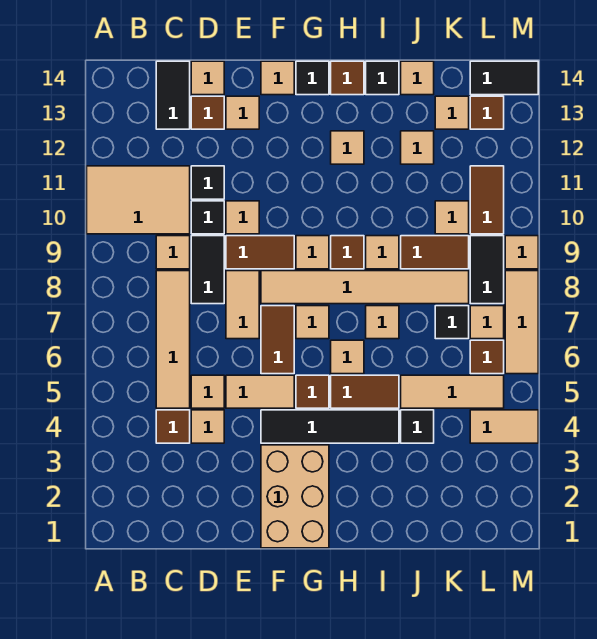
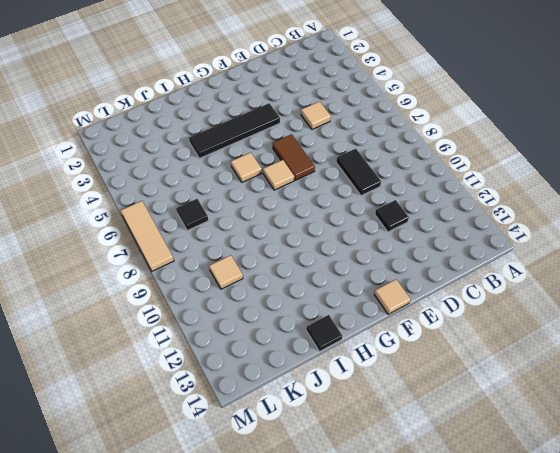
none -> tan tile A10:C11 level 1
none -> brown tile C4 level 1
none -> tan tile C5:C8 level 1
none -> tan tile C9 level 1

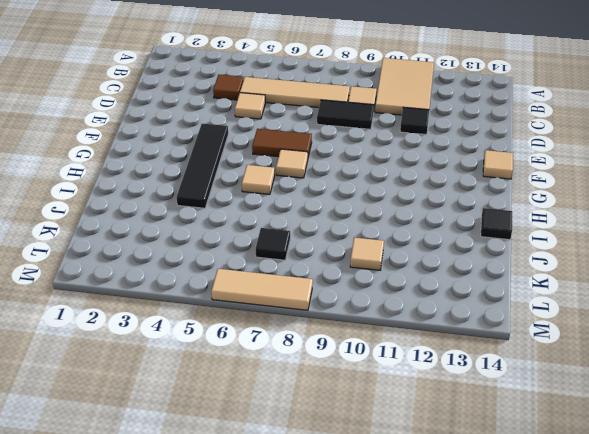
none -> black tile C13:C14 level 1
none -> tan tile D4 level 1
none -> black tile D10 level 1
none -> brown tile D13 level 1

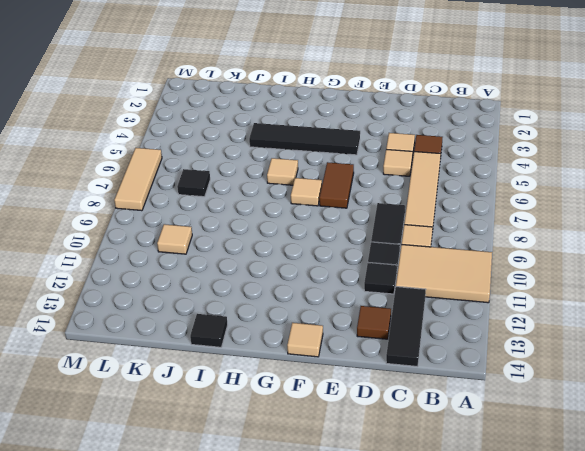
black tile C12:C14 level 1 -> black tile C13:C14 level 1
none -> tan tile D14 level 1
none -> tan tile E5:F5 level 1
none -> tan tile E7:E8 level 1
none -> brown tile E9:F9 level 1

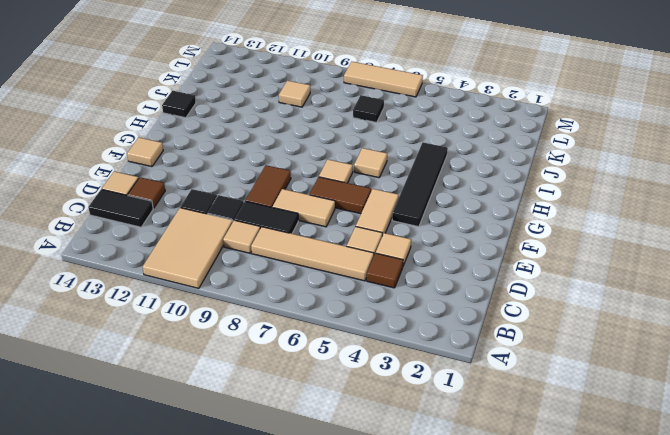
none -> tan tile E10 level 1
none -> tan tile E13 level 1
none -> tan brick F1:G3 level 1
none -> tan tile F8:K8 level 1

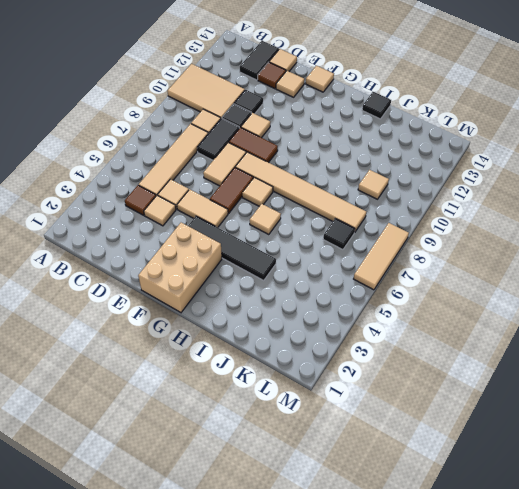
none -> brown tile G5 level 1
none -> tan tile G9 level 1
none -> black tile G14 level 1
none -> brown tile H5:I5 level 1

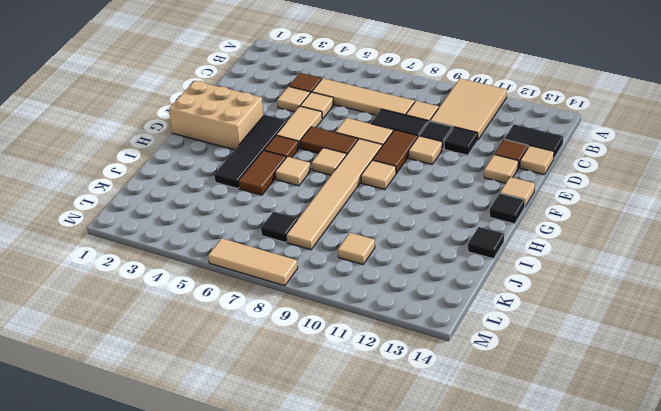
none -> brown tile H9 level 1
none -> tan tile H12 level 1
none -> brown tile H14 level 1
none -> tan tile I7 level 1

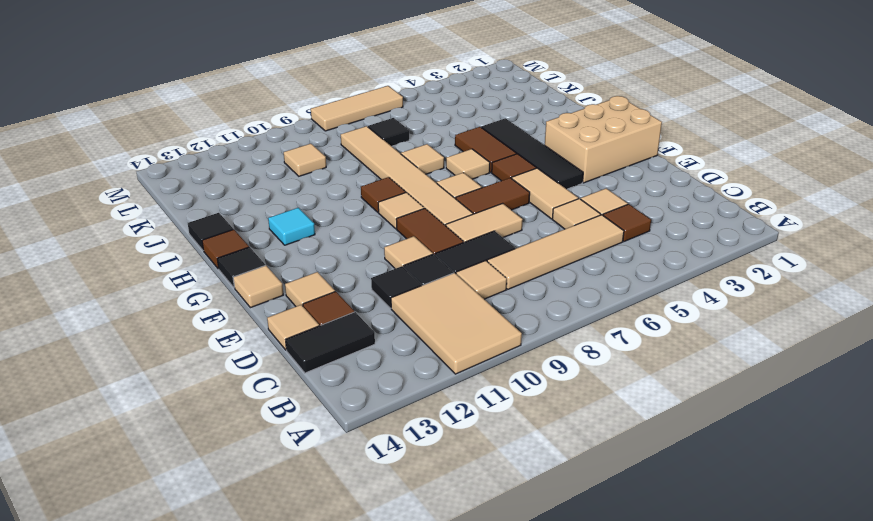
cyan tile H12 level 1 -> tan tile H12 level 1
none -> tan tile I9 level 1
none -> black tile J4 level 1
none -> tan tile J5:L5 level 1
none -> brown tile J9:K9 level 1

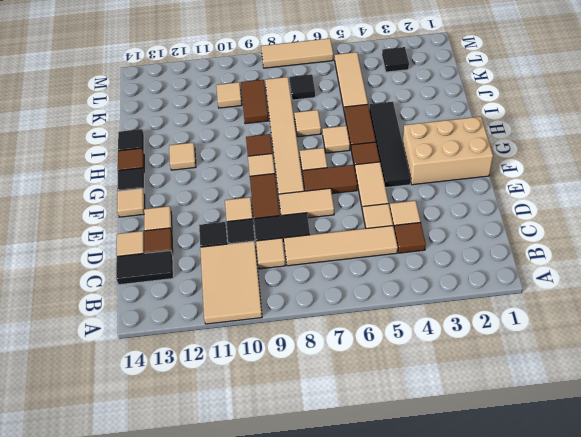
black tile L3 level 1 -> black tile J4 level 1
none -> tan tile I9 level 1
none -> tan tile J12 level 1
none -> tan tile J14 level 1
none -> tan tile K13 level 1

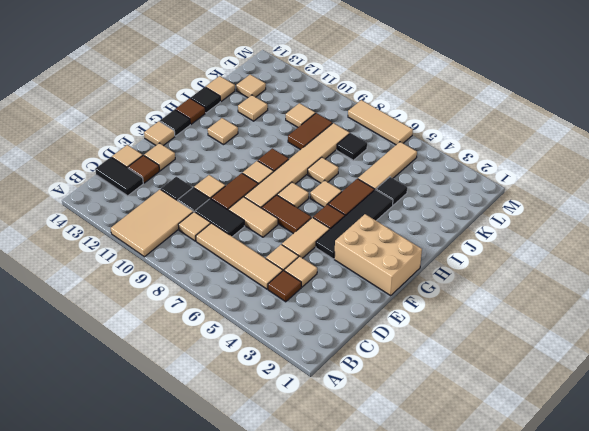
none -> tan tile I9 level 1
none -> tan tile L4:M4 level 1
none -> brown tile L6 level 1
none -> tan tile L7 level 1

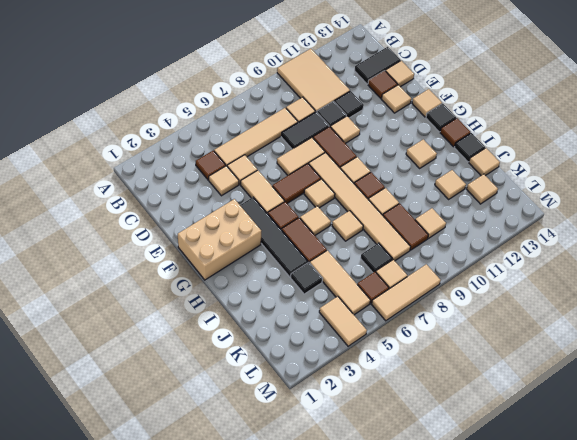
none -> black tile L8:L9 level 1
none -> brown tile L10:L11 level 1
none -> brown tile L13 level 1
none -> black tile L14:M14 level 1

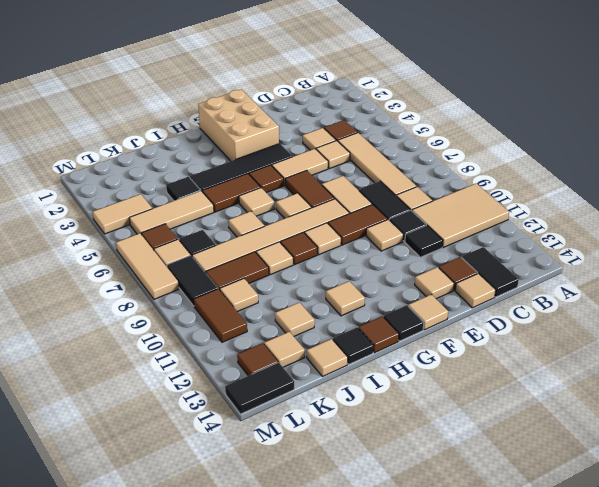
none -> tan tile M9 level 1

